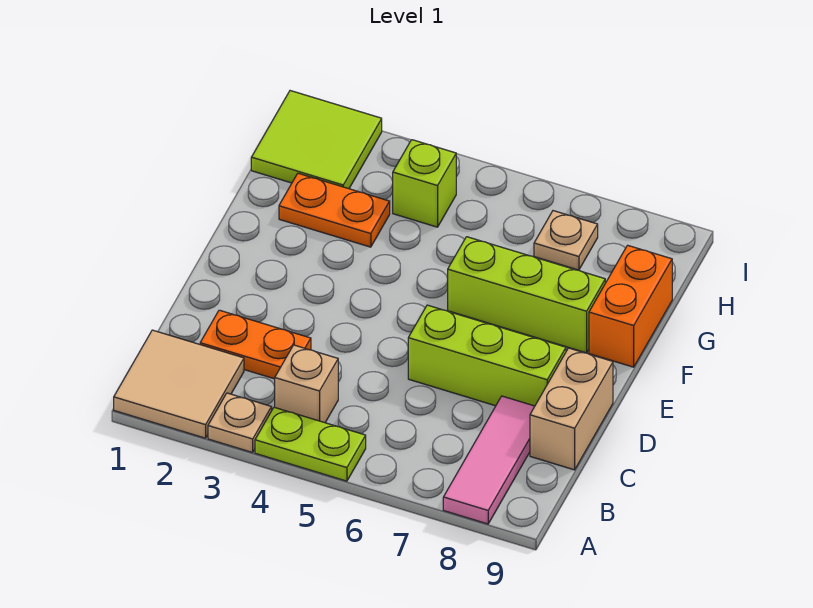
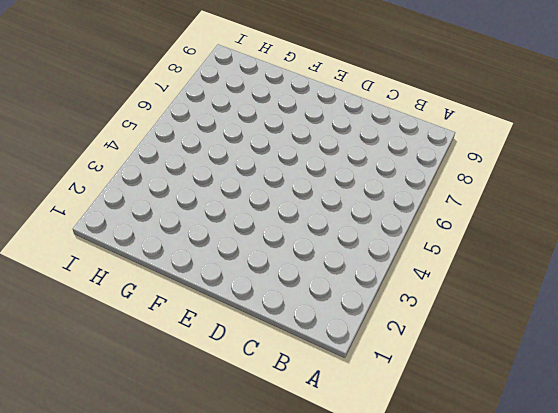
none -> tan tile A1:B2 level 1
none -> tan plate A3 level 1
none -> lime plate A4:A5 level 1

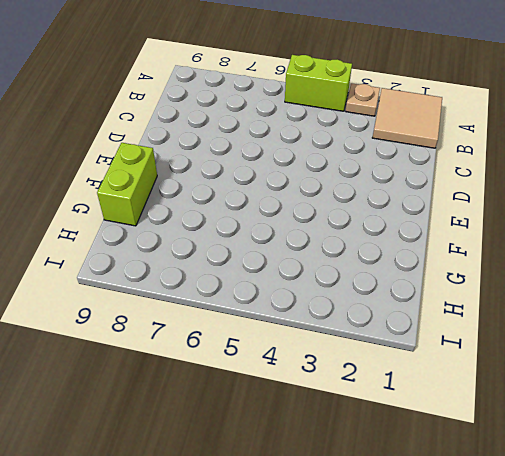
lime brick A4:A5 level 1 -> lime plate A4:A5 level 1
lime brick F9:G9 level 1 -> orange brick F9:G9 level 1
none -> pink tile A8:C8 level 1
none -> tan brick B4 level 1
none -> orange plate C2:C3 level 1

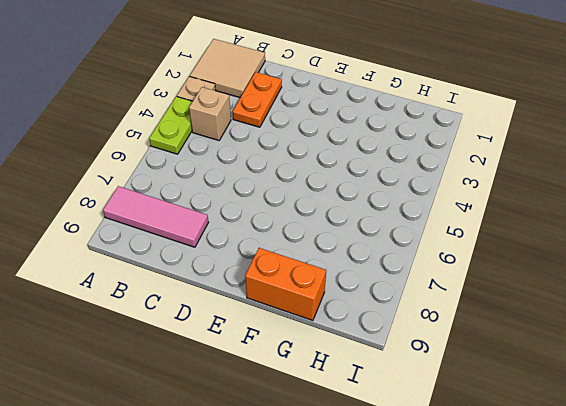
none -> tan brick C9:D9 level 1
none -> lime brick D6:D8 level 1
none -> lime brick F6:F8 level 1

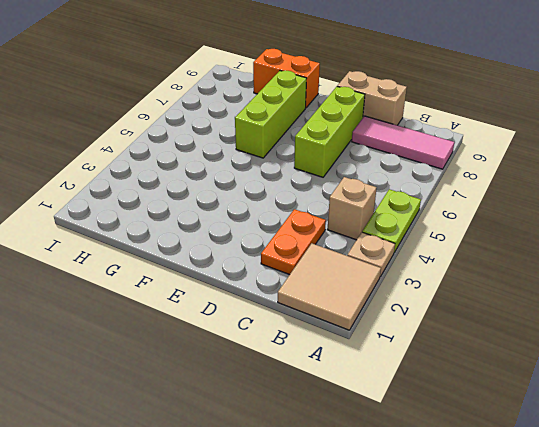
none -> orange plate G2:G3 level 1
none -> lime tile H1:I2 level 1
none -> lime brick H4 level 1

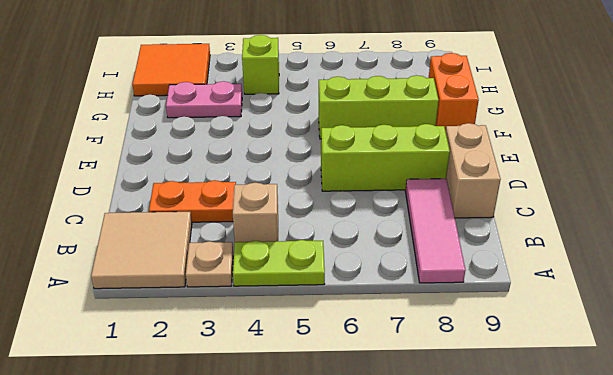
pink plate G2:G3 level 1 -> orange plate G2:G3 level 1
orange tile H1:I2 level 1 -> lime tile H1:I2 level 1
none -> tan plate H7 level 1

